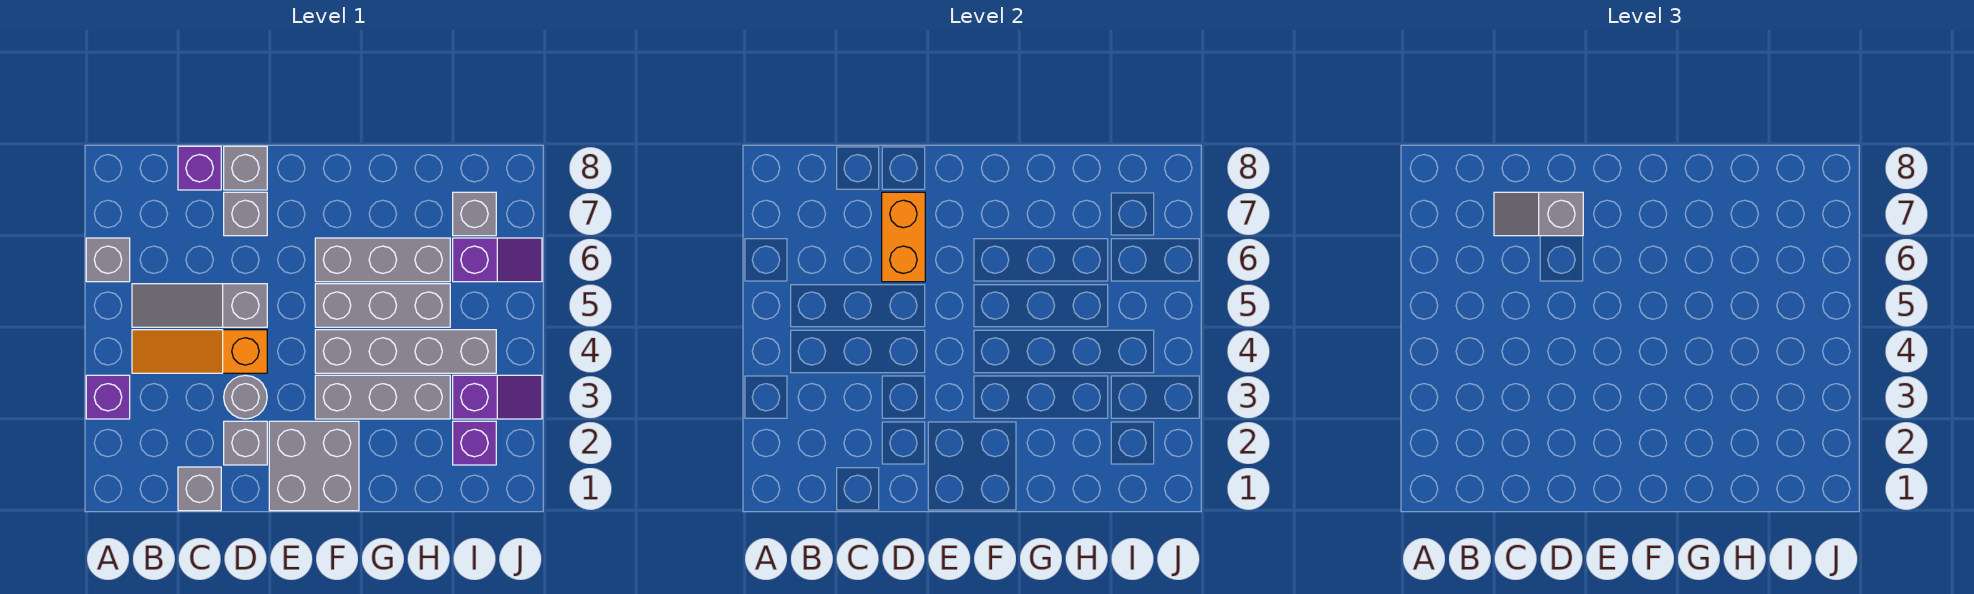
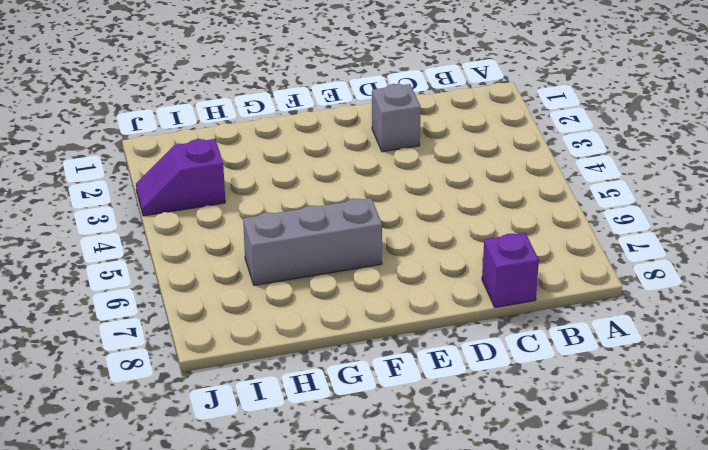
none -> purple brick A3 level 1
none -> grey brick A6 level 1
none -> orange slope B4:D4 level 1 top D

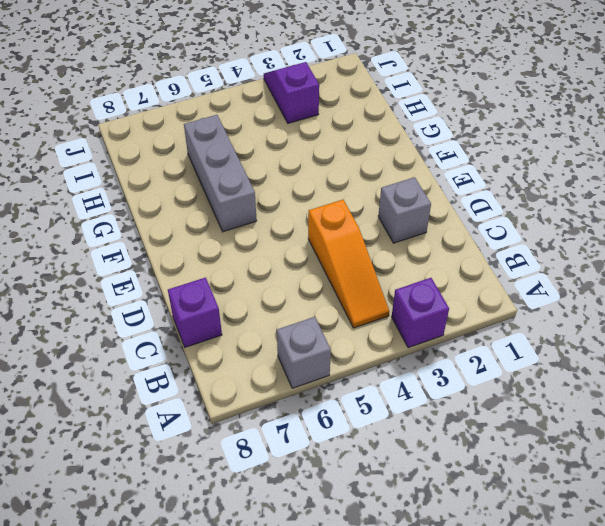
none -> grey slope B5:D5 level 1 top D
none -> grey brick C1 level 1
none -> grey round brick D3 level 1

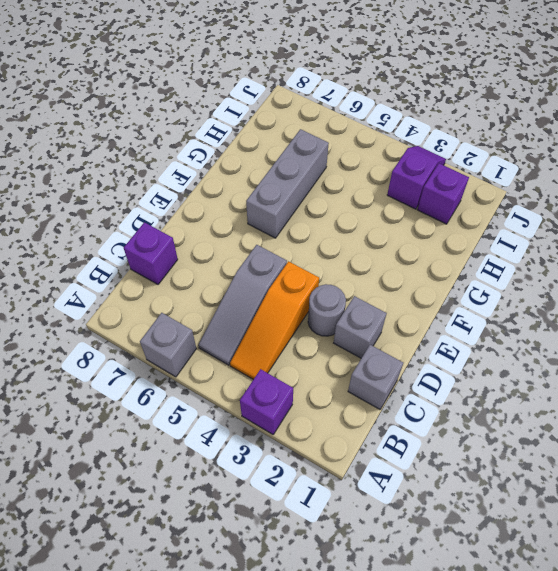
none -> grey brick D7 level 1
none -> grey brick D8 level 1
none -> grey brick E1:F2 level 1

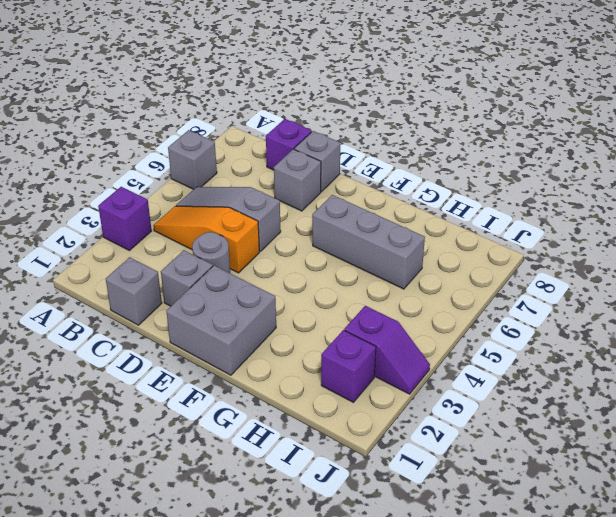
none -> grey brick F3:H3 level 1
none -> grey brick F4:I4 level 1
none -> grey brick F5:H5 level 1

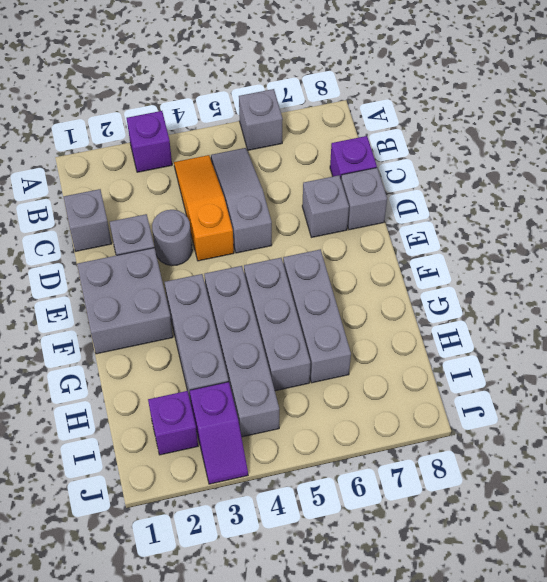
none -> purple slope I6:J6 level 1 top I
none -> grey brick I7 level 1
none -> orange brick D6:D7 level 2

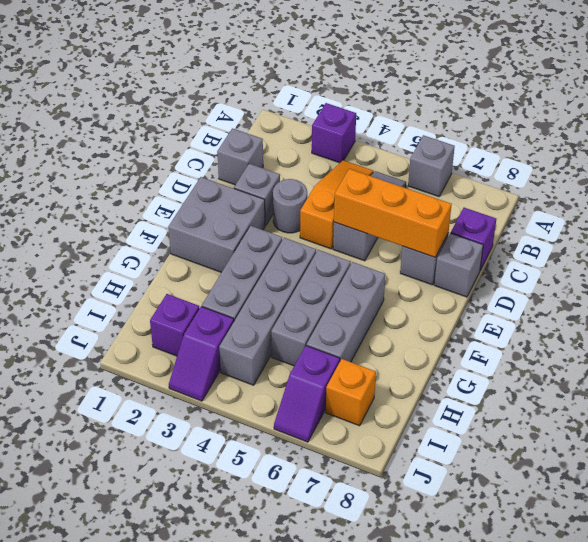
orange brick D5:D7 level 2 -> orange brick D6:D7 level 2
orange brick I7 level 1 -> grey brick I7 level 1
none -> grey slope C7:D7 level 3 top D

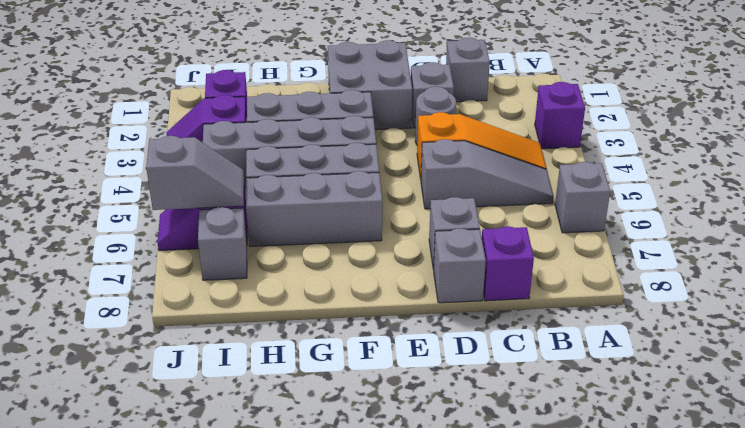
grey slope I6:J6 level 2 top J -> grey slope C7:D7 level 3 top D
none -> orange brick D6:D7 level 2

